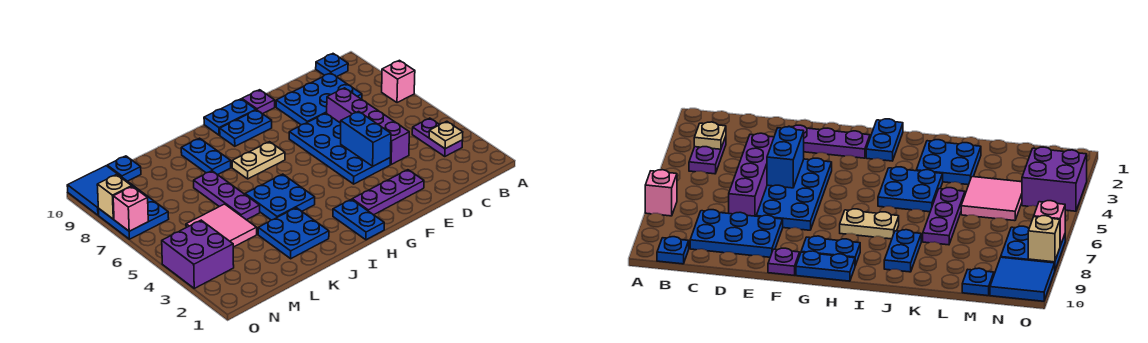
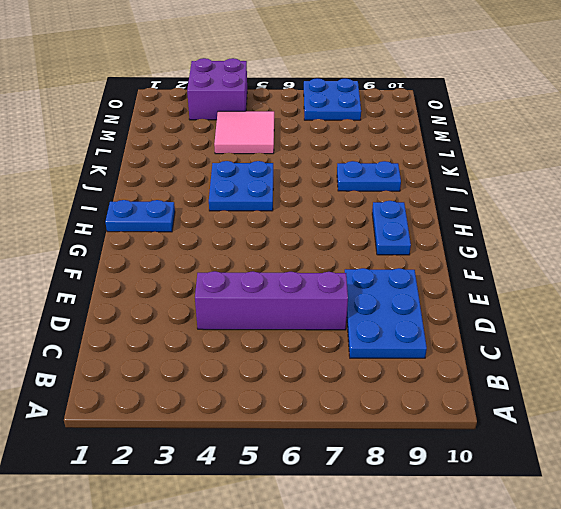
none -> pink brick A7 level 1
none -> purple plate B3:B4 level 1
none -> blue plate B10 level 1

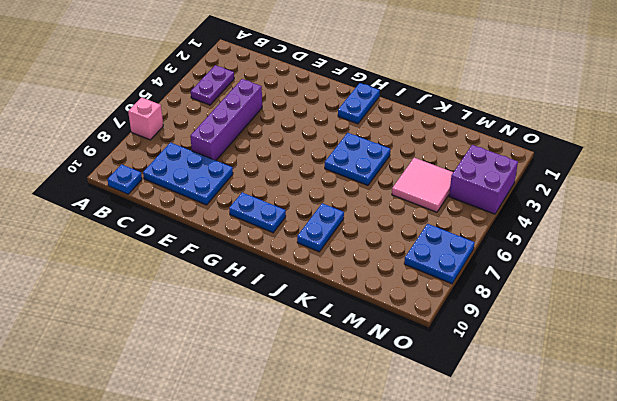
none -> purple plate E2:G2 level 1
none -> blue plate E4:F7 level 1
none -> purple plate F10 level 1

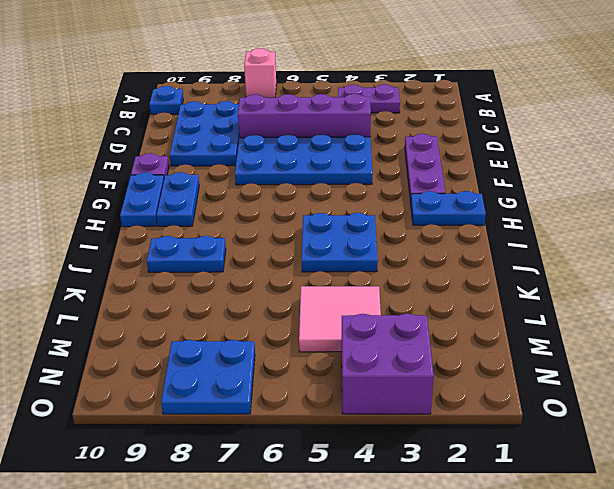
none -> tan plate H7:I7 level 1
none -> blue plate J2:K3 level 1
none -> purple plate K5:K7 level 1

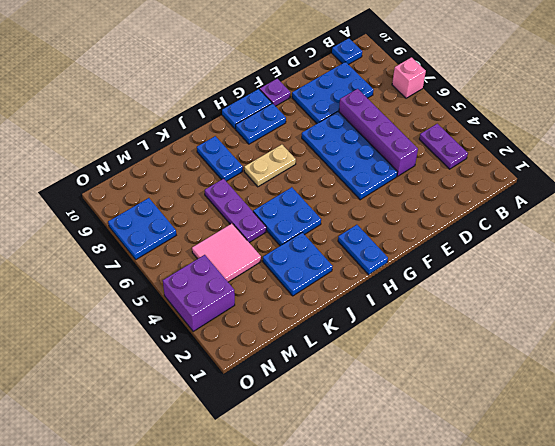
none -> purple plate E2:G2 level 1
none -> blue plate M10 level 1
none -> blue tile N9:O10 level 1

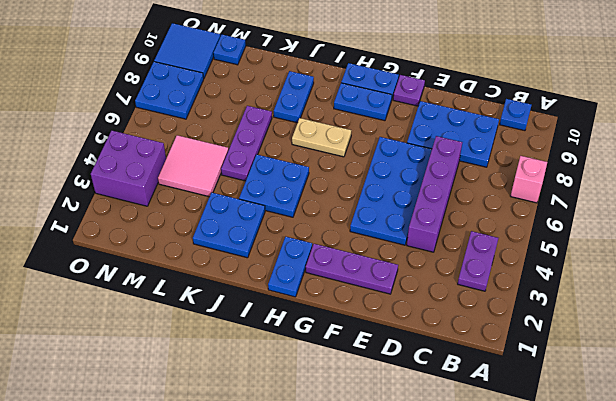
none -> tan plate B3 level 2
none -> blue brick E4:E5 level 2
none -> pink brick O7 level 2

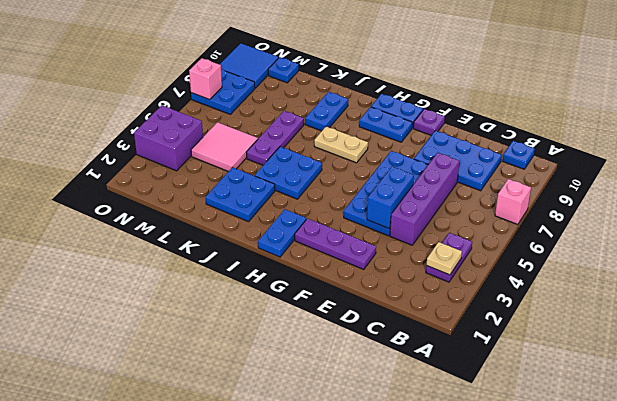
none -> tan brick O8 level 2

